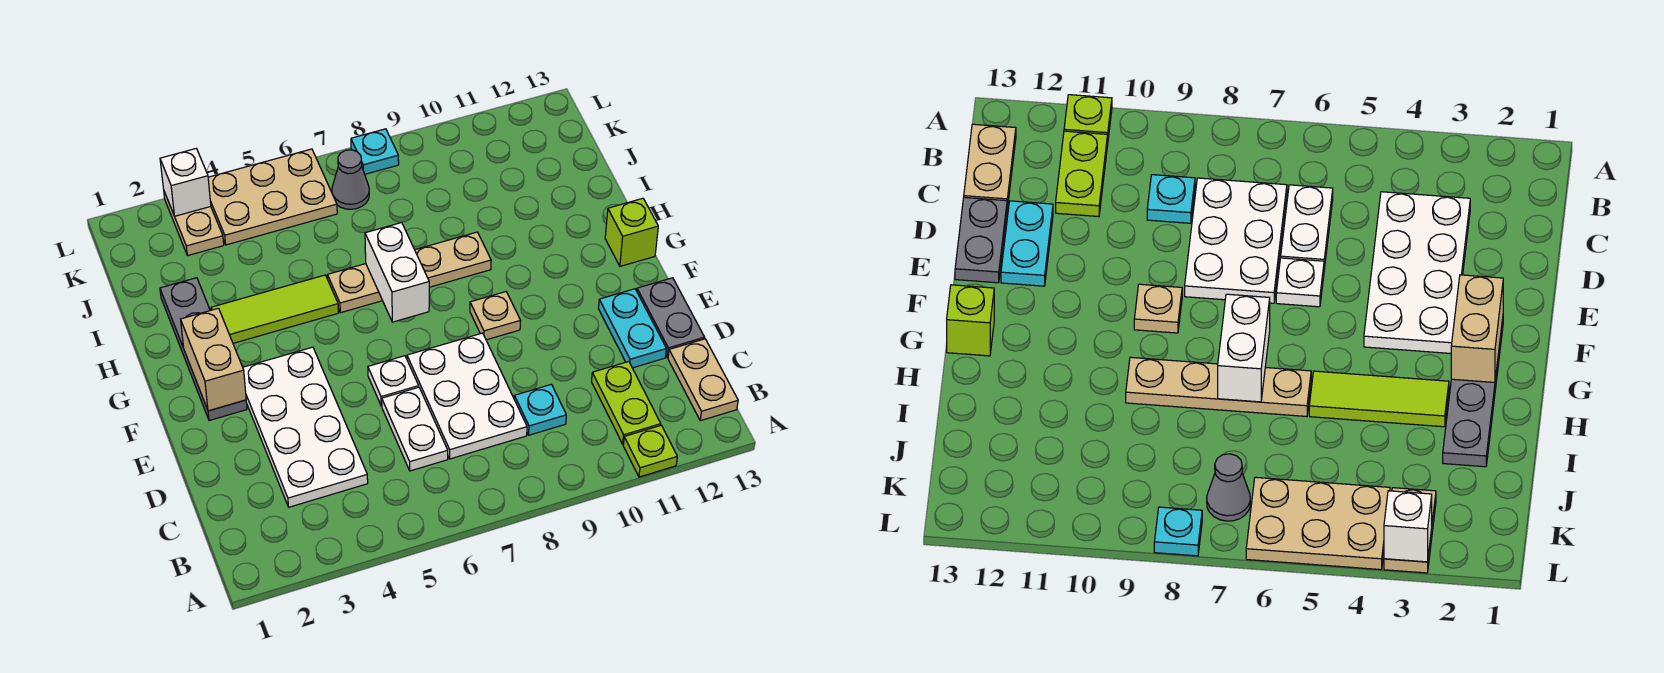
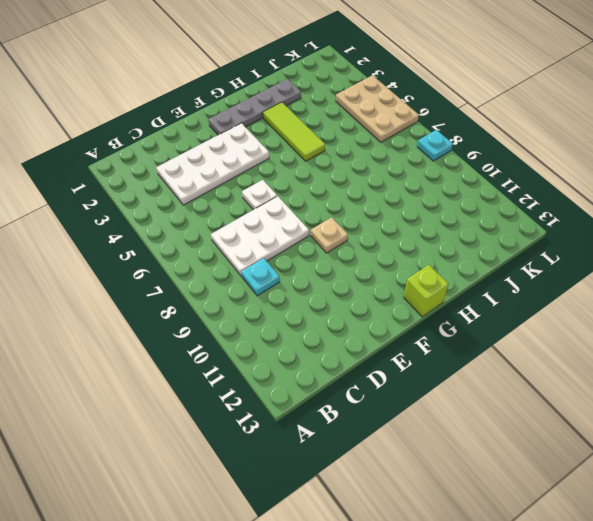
none -> lime plate A11 level 1
none -> lime plate B11:C11 level 1
none -> tan plate B13:C13 level 1

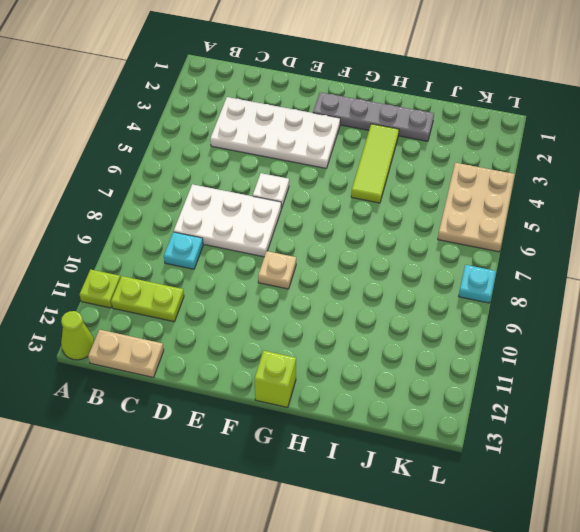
lime cone A13 level 1 -> none
none -> white plate C6:D6 level 1
none -> cyan plate D12:E12 level 1
none -> grey plate D13:E13 level 1

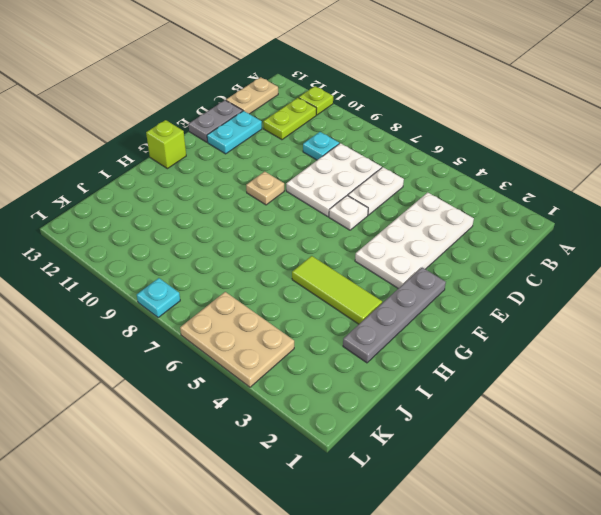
none -> tan plate H6:H9 level 1
none -> tan plate K3:L3 level 1
none -> grey cone K7 level 1

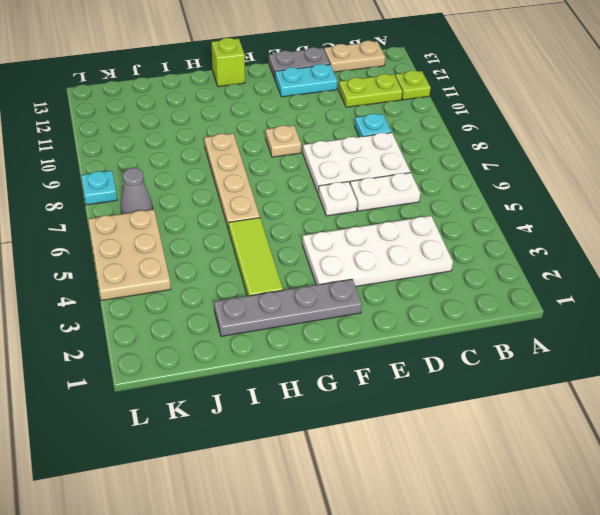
none -> tan plate K3:L3 level 1
none -> tan brick F2:G2 level 2
none -> white brick G7:H7 level 2

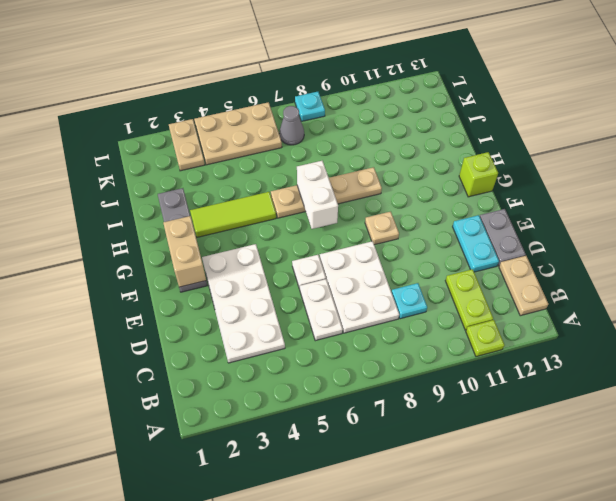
none -> white brick L3 level 2

